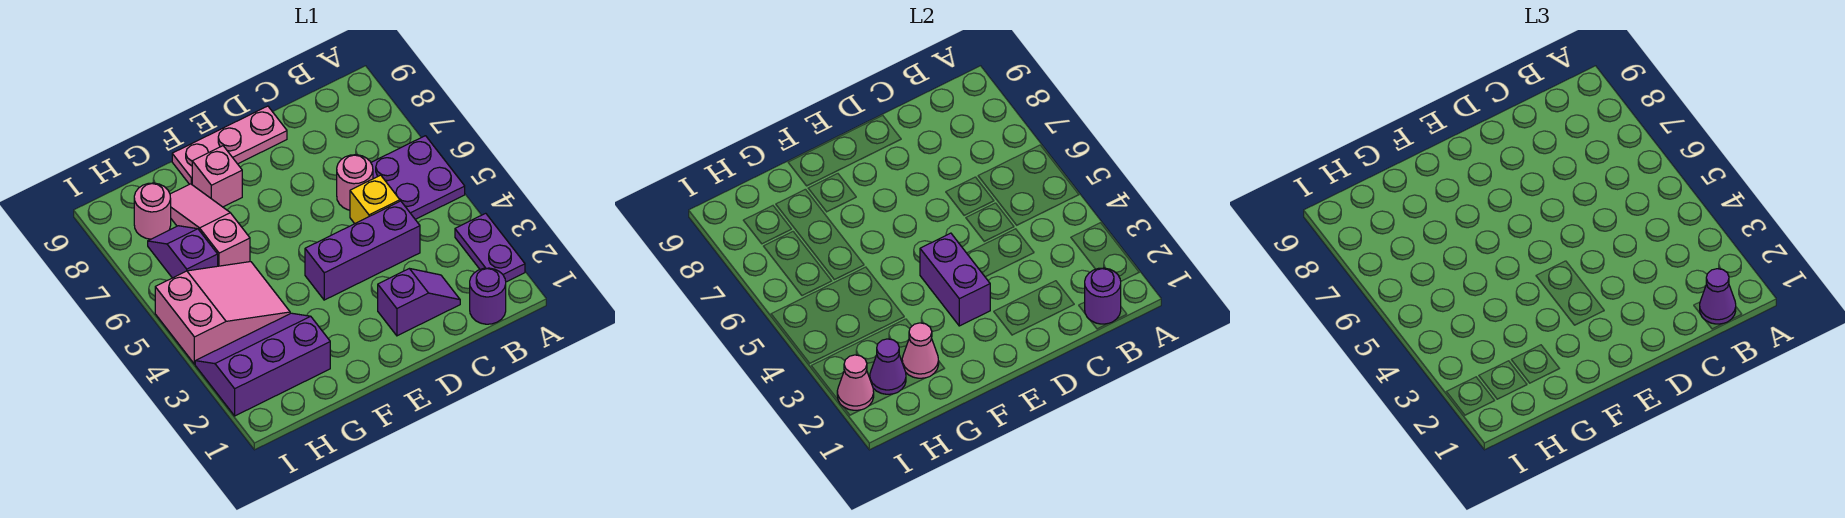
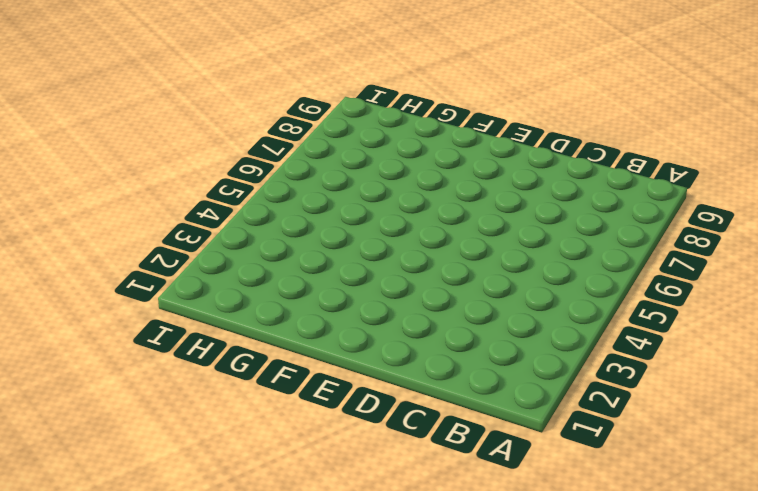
none -> purple plate A2:A3 level 1
none -> purple plate A5:B6 level 1
none -> purple round brick B1 level 1

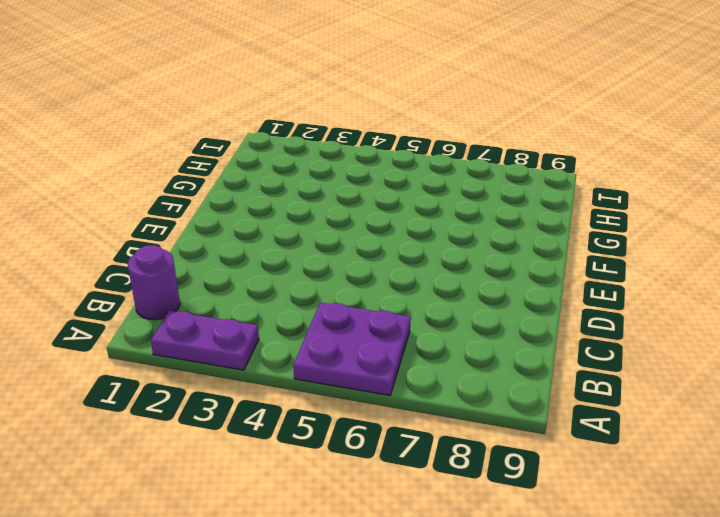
none -> purple slope C2:D2 level 1 top D
none -> purple brick C4:E4 level 1
none -> yellow brick C5 level 1

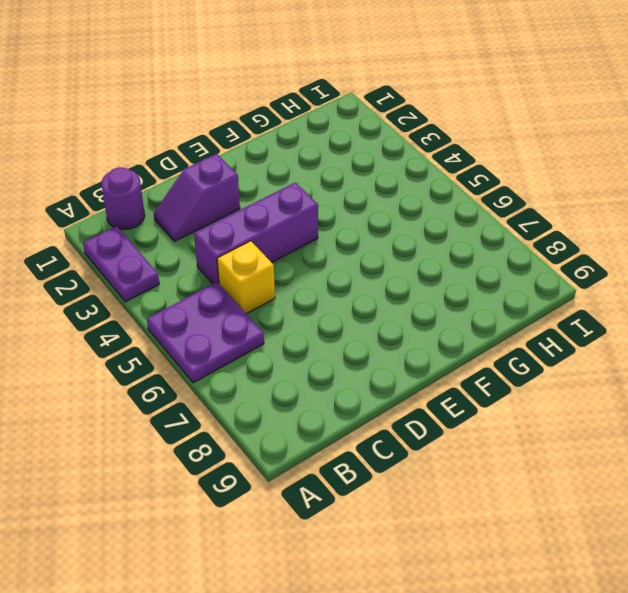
none -> pink round brick C6 level 1
none -> pink plate D9:F9 level 1
none -> pink brick F8 level 1

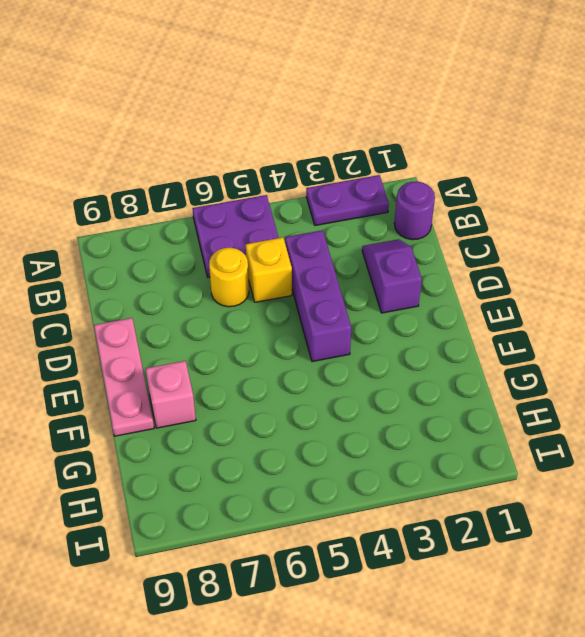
yellow round brick C6 level 1 -> pink round brick C6 level 1
none -> purple slope G2:I3 level 1 top 2
none -> pink slope G4:I5 level 1 top I
none -> pink slope G6:G8 level 1 top 6

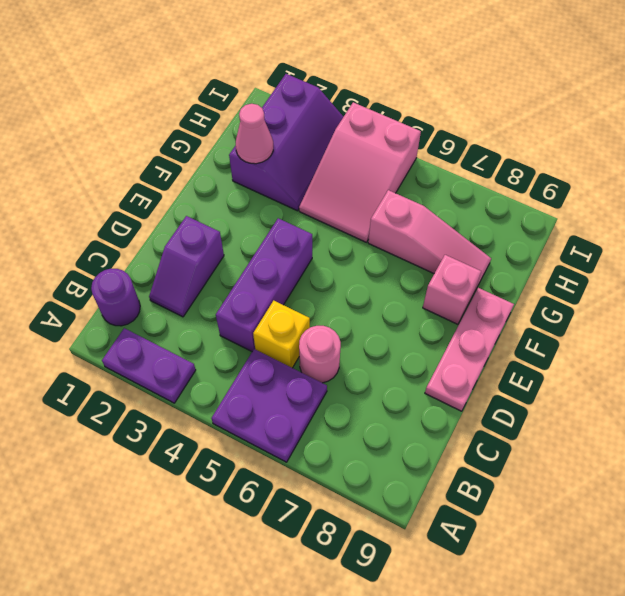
none -> purple slope H6:H7 level 1 top 6
none -> pink round brick H8 level 1
none -> purple round brick B1 level 2

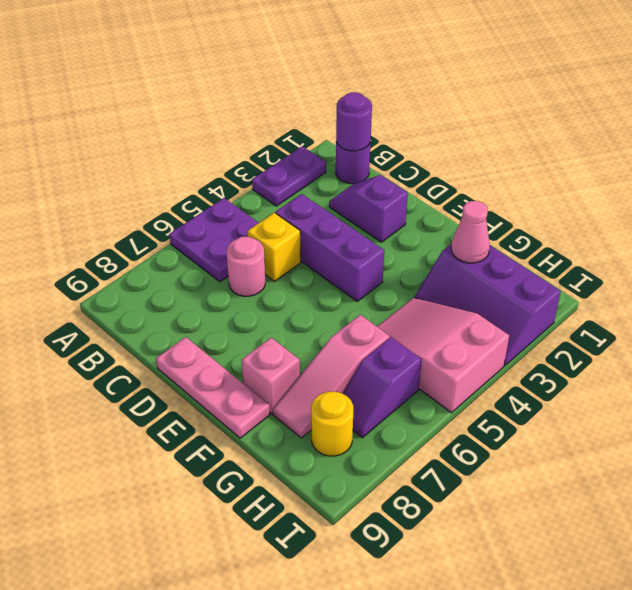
yellow round brick H8 level 1 -> pink round brick H8 level 1
none -> purple brick E3:E4 level 2
none -> purple cone H2 level 2
none -> pink cone I2 level 2

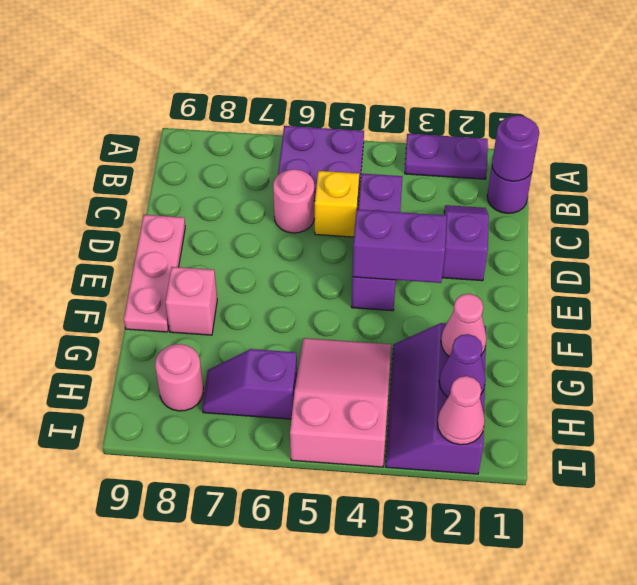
none -> pink slope G6:G8 level 1 top 6
none -> purple cone B1 level 3

